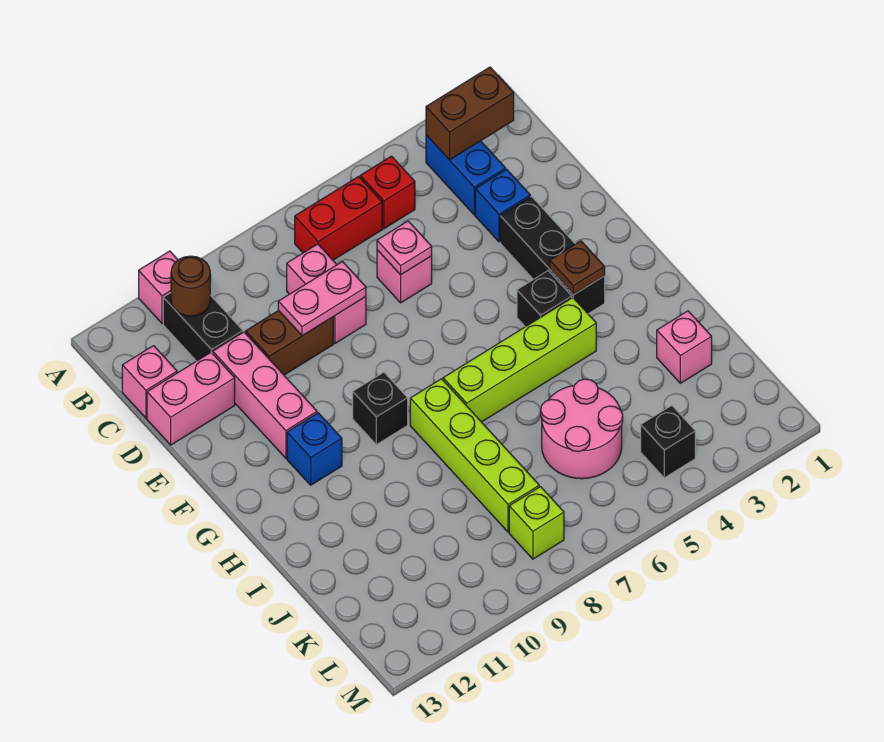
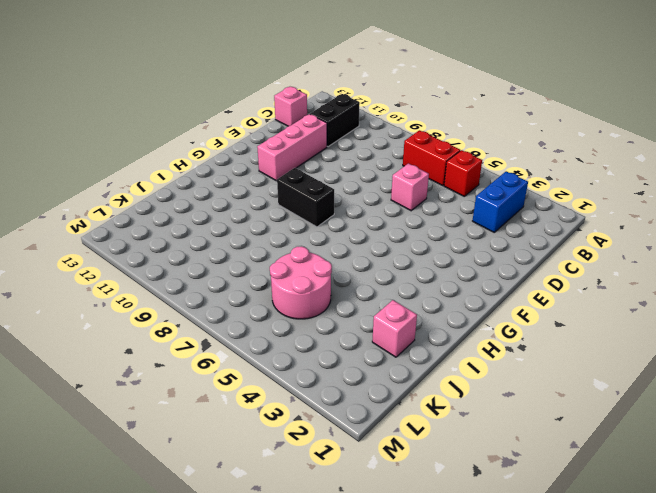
black brick G8:G9 level 1 -> black brick G9 level 1
none -> pink brick A11 level 1
none -> pink brick C8:D8 level 1
none -> blue brick D3 level 1

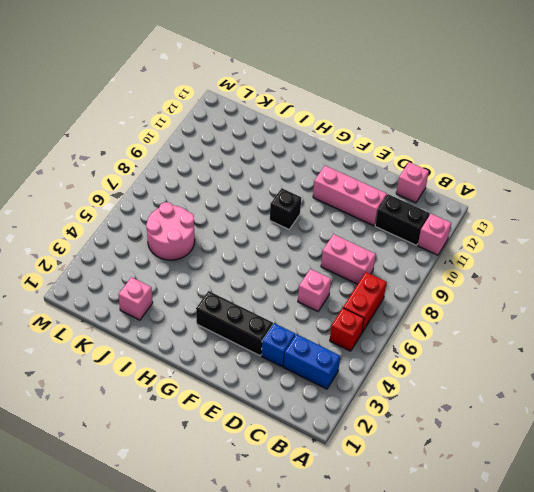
none -> brown brick D9:D10 level 1
none -> pink brick D12:D13 level 1
none -> black brick G4 level 1

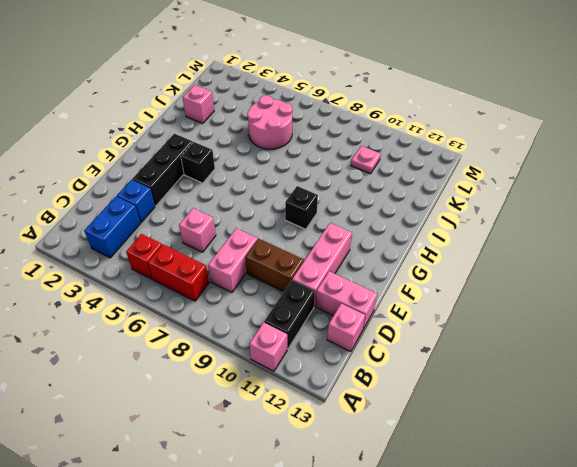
pink plate K10 level 1 -> pink plate D6 level 2
none -> blue brick G11 level 1
none -> lime brick H4:H7 level 1
none -> lime brick H8:K8 level 1

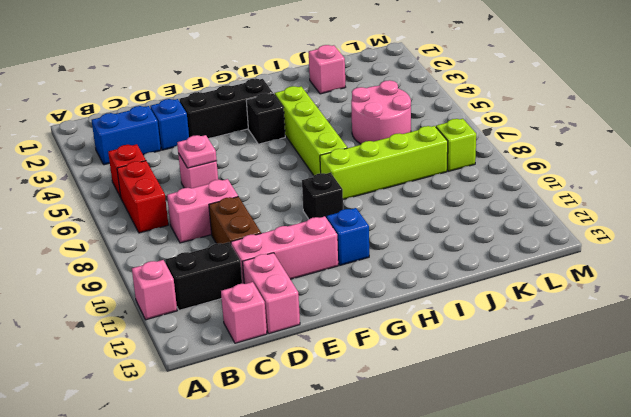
none -> black brick L4 level 1
none -> brown brick B2:B3 level 2
none -> brown round brick B11 level 2

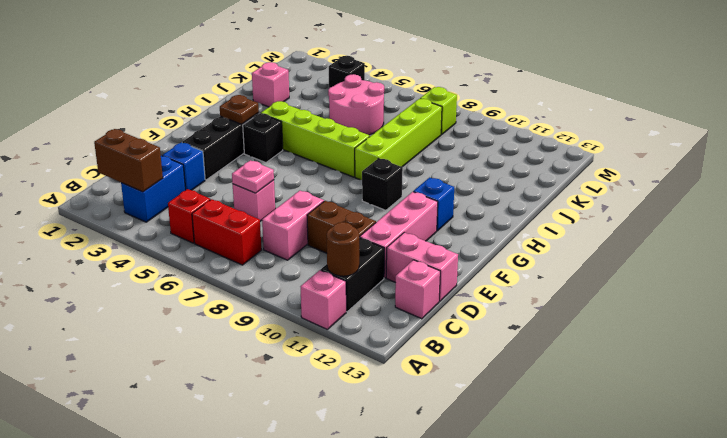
none -> pink plate D8:D9 level 2

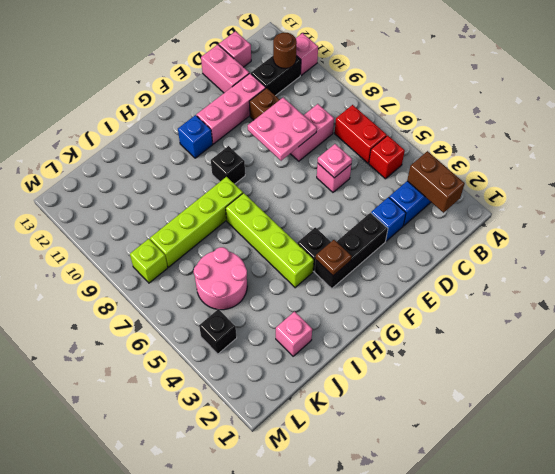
pink plate D8:E9 level 2 -> pink plate D8:D9 level 2

